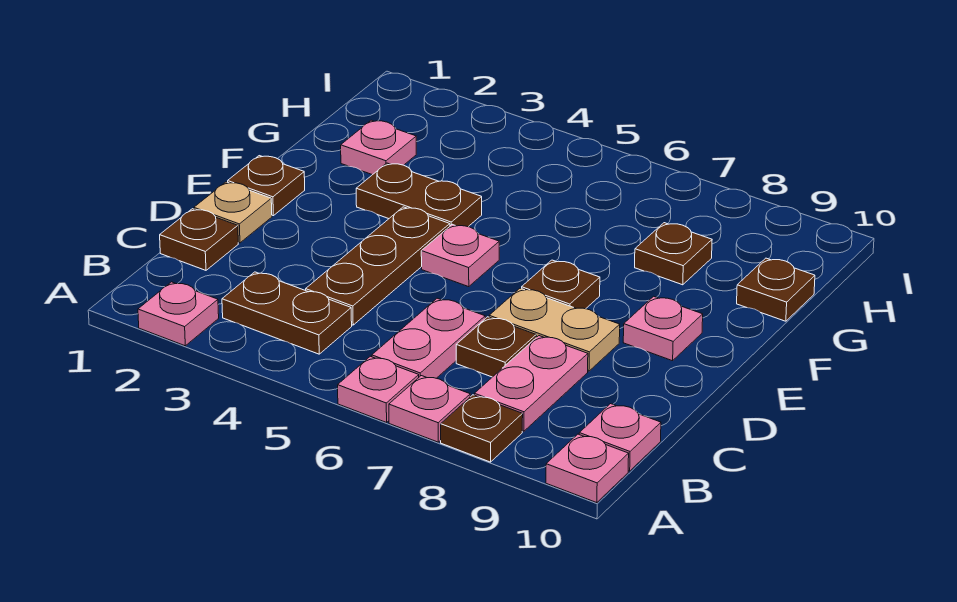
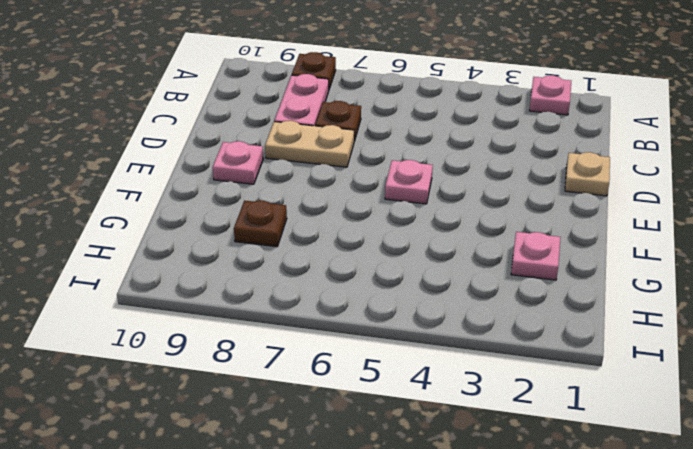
none -> pink plate A6 level 1
none -> pink plate A7 level 1
none -> pink plate A10 level 1

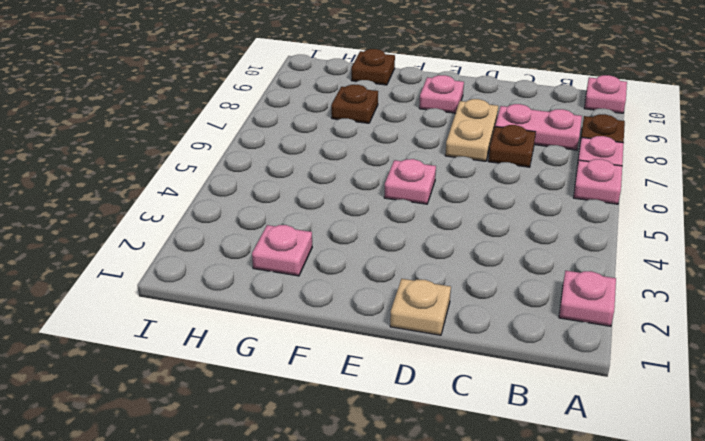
none -> brown plate B3:B4 level 1
none -> pink plate B6:C6 level 1
none -> pink plate B10 level 1

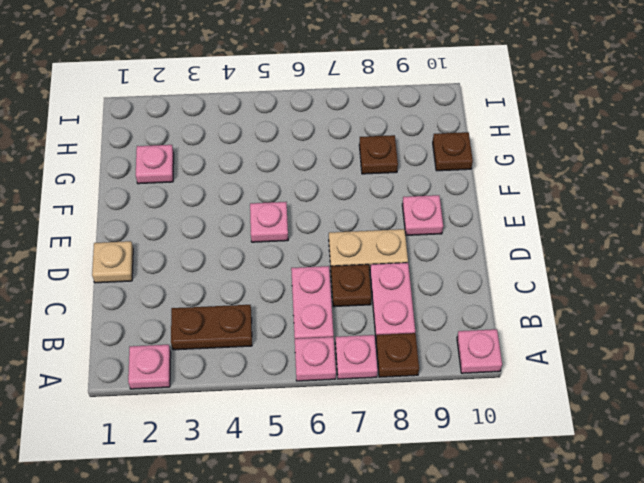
none -> pink plate B10 level 1
none -> brown plate C1 level 1
none -> brown plate C4:E4 level 1

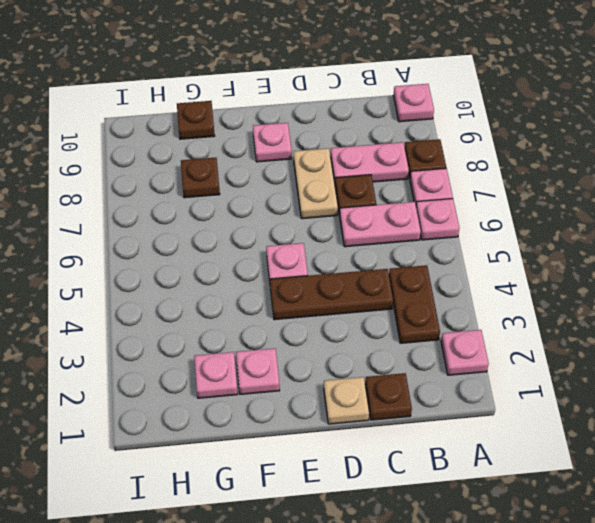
pink plate F2 level 1 -> pink plate B10 level 1
none -> brown plate E1 level 1
none -> brown plate E7 level 1
none -> brown plate F3:F4 level 1

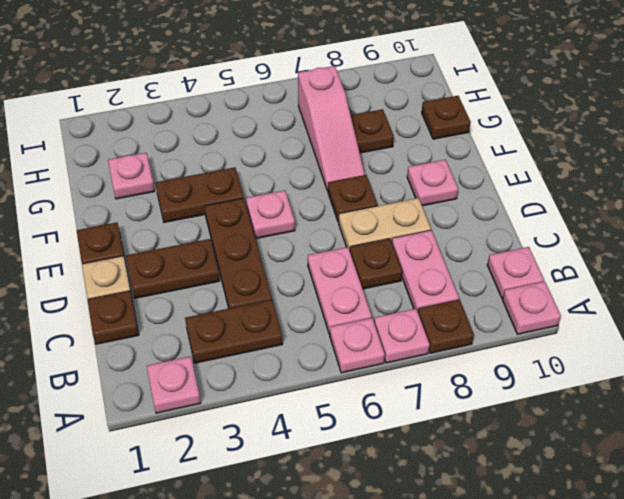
brown plate D2:D3 level 1 -> none
pink slope F7:H7 level 1 top H -> none

